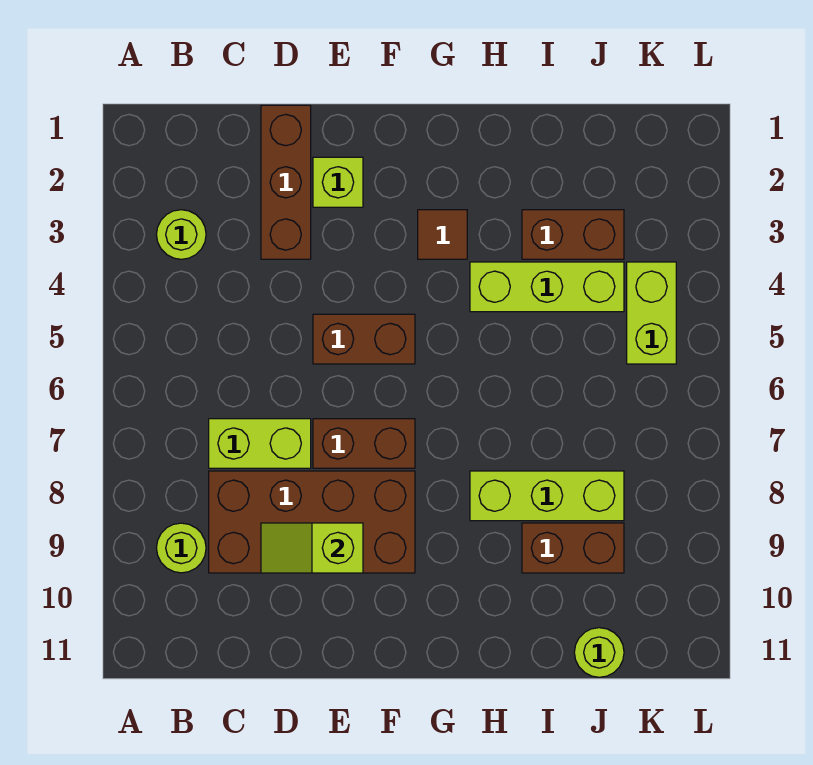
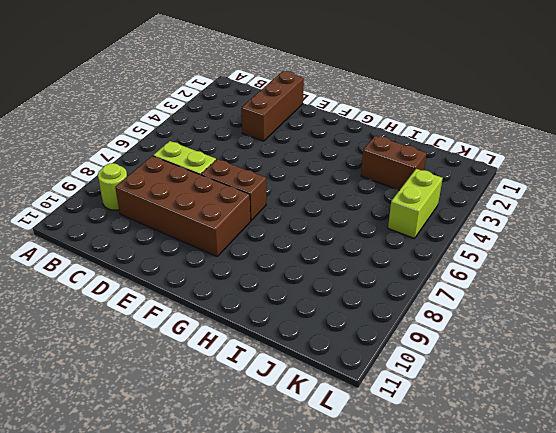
none -> lime round brick B3 level 1
none -> lime brick E2 level 1
none -> brown brick E5:F5 level 1

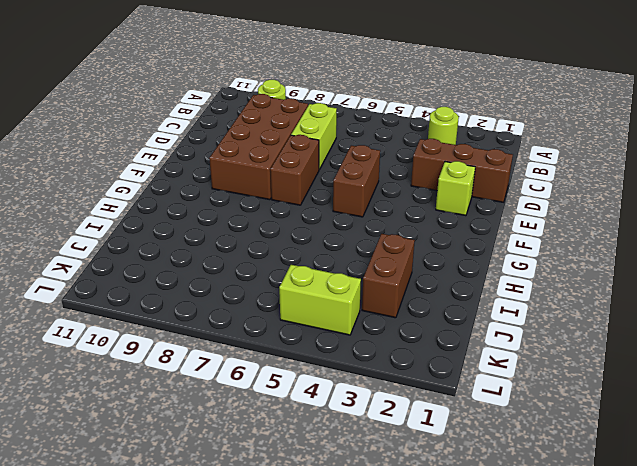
none -> brown tile G3 level 1
none -> lime brick H4:J4 level 1
none -> lime brick H8:J8 level 1

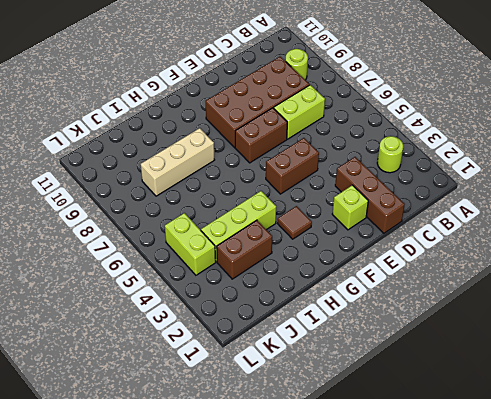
tan brick H8:J8 level 1 -> lime brick H8:J8 level 1
none -> brown brick I9:J9 level 1
none -> lime round brick J11 level 1
none -> lime slope D9:E9 level 2 top E

